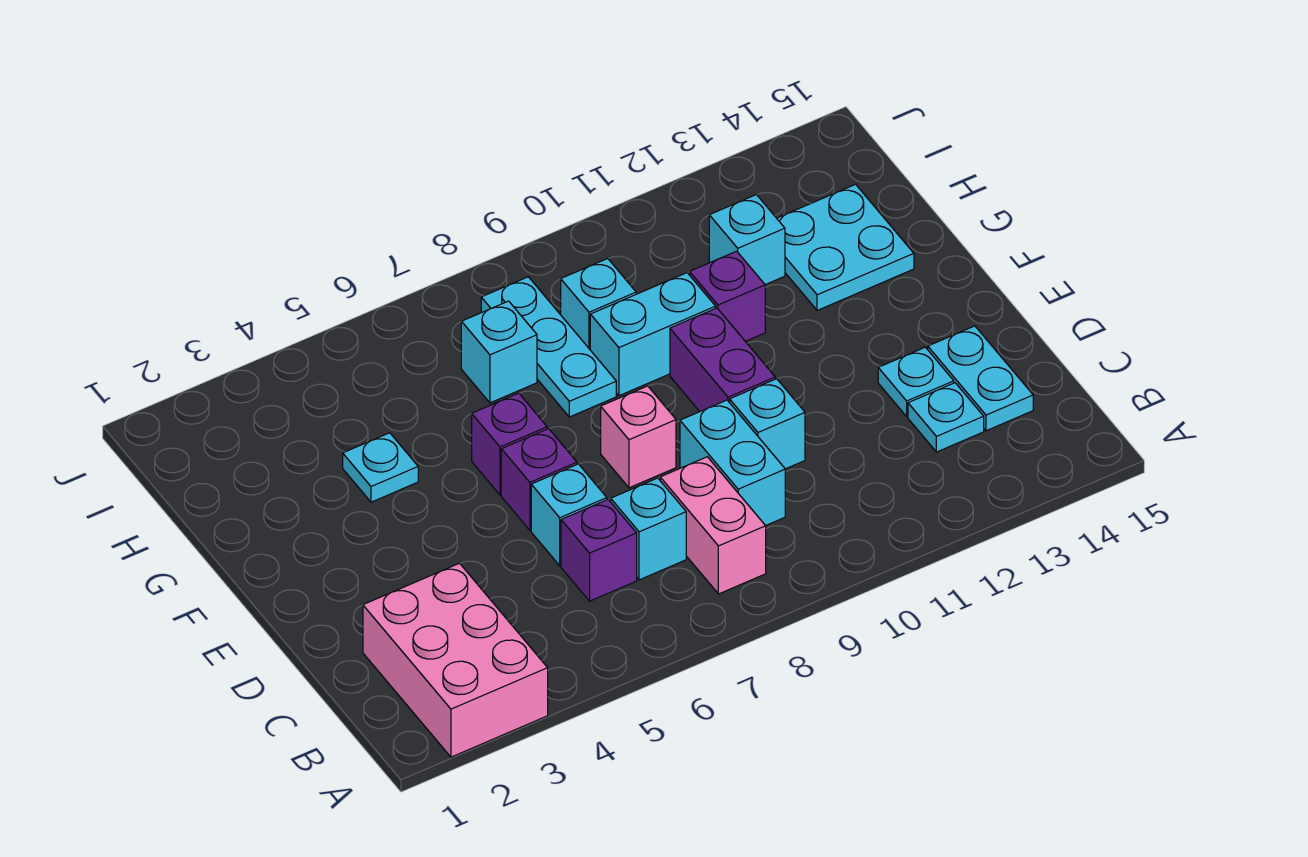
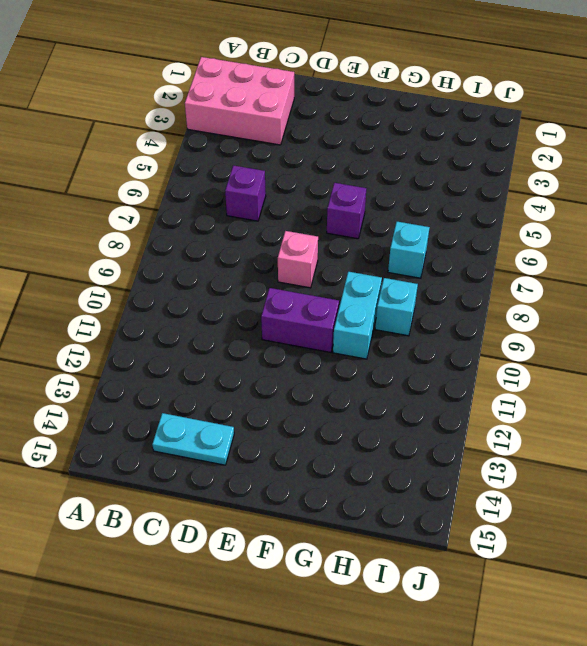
none -> pink brick B8:C8 level 1
none -> cyan brick C7 level 1
none -> cyan brick C9:D9 level 1

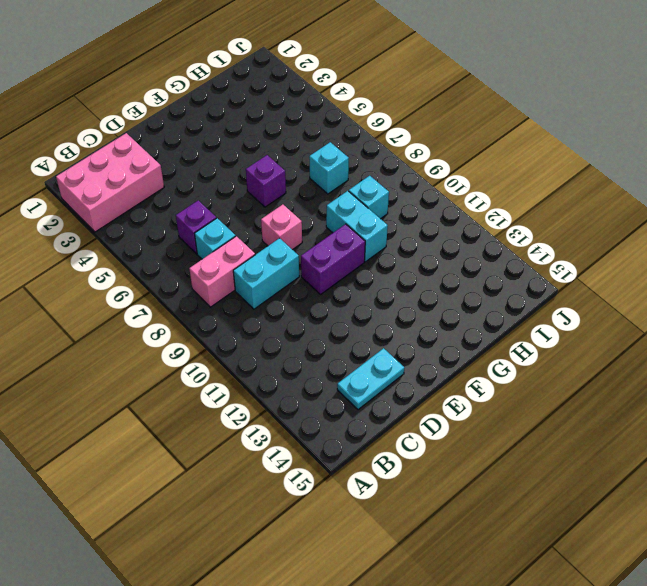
none -> cyan plate C13 level 1
none -> cyan brick D6 level 1
none -> cyan brick D10 level 1

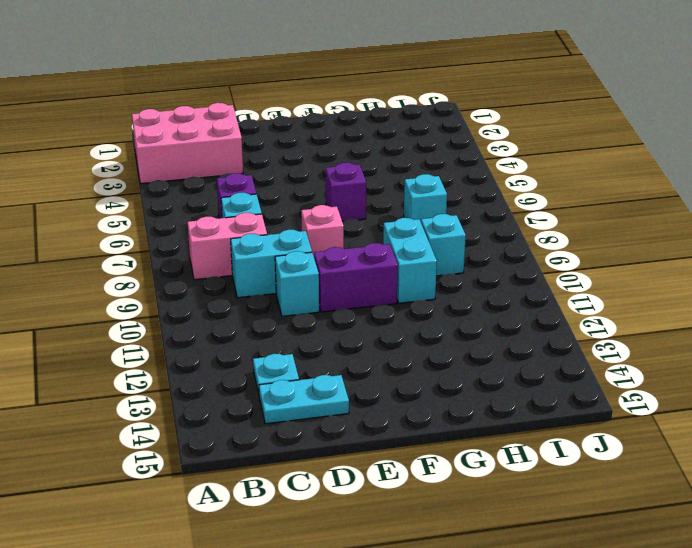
none -> cyan brick D6 level 1
none -> cyan plate D13 level 1
none -> purple brick E6 level 1

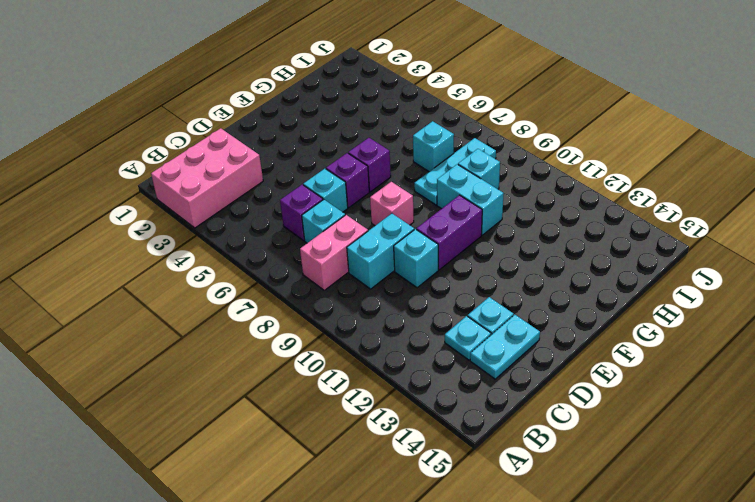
none -> cyan plate G4 level 1
none -> purple brick G11 level 1
none -> cyan plate G13:H14 level 1

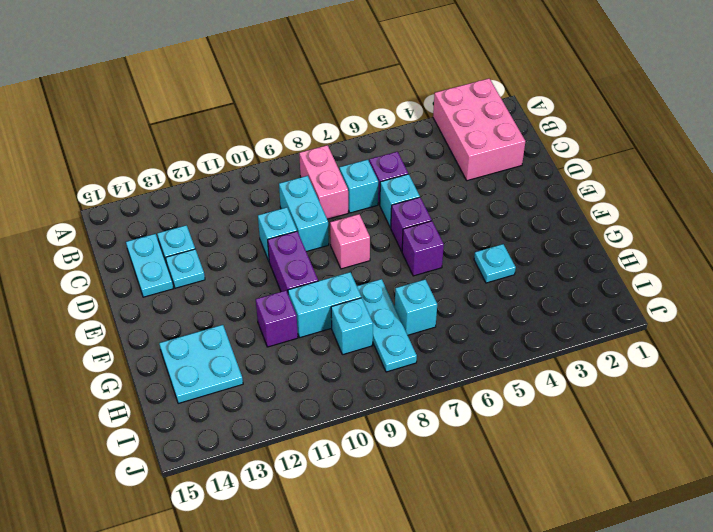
none -> cyan brick H12 level 1

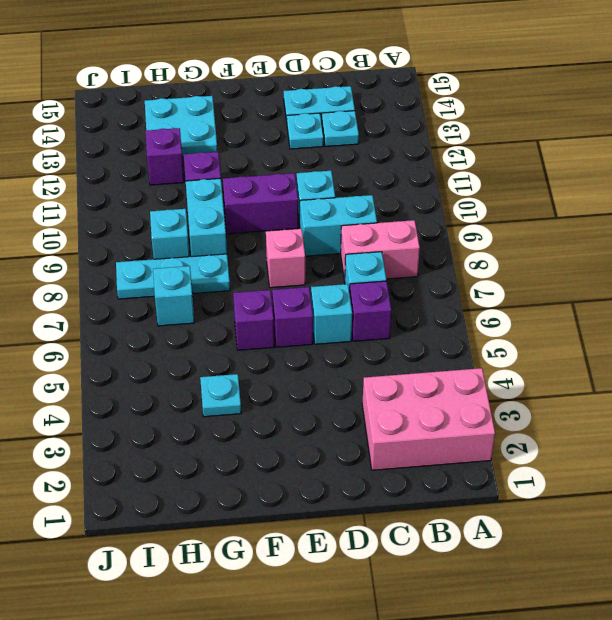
purple brick H12 level 1 -> cyan brick H12 level 1

